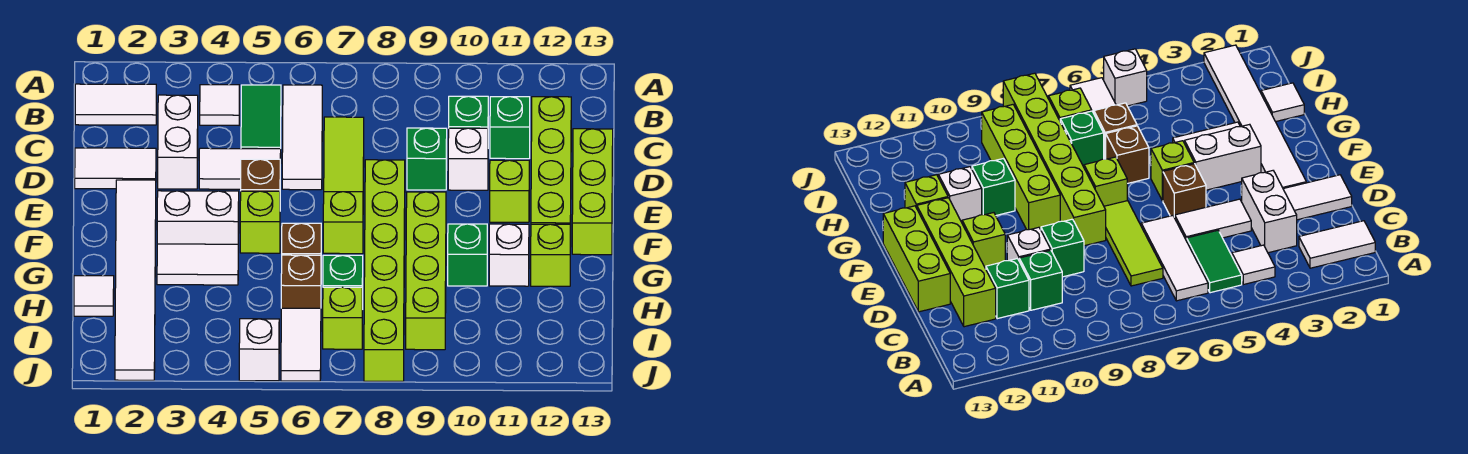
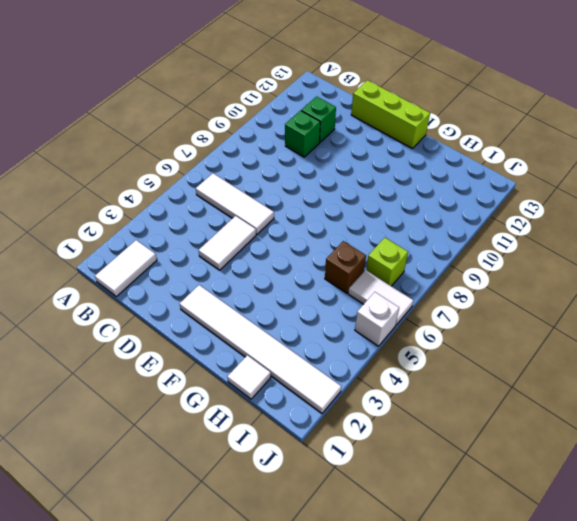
none -> white tile B4 level 1
none -> green tile B5:C5 level 1
none -> white brick C3:D3 level 1
none -> lime tile C7:E7 level 1

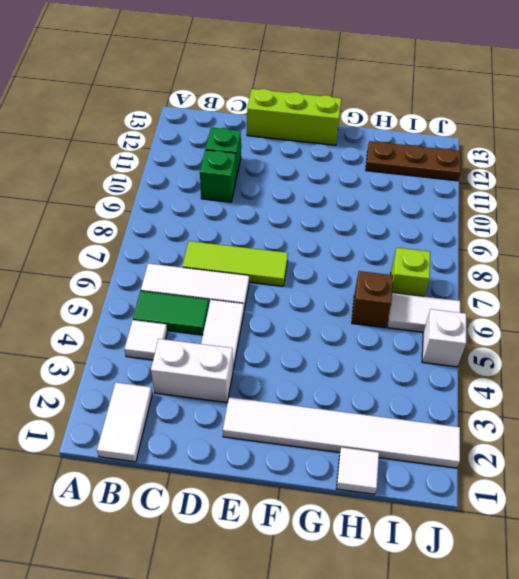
brown plate H12:J12 level 1 -> none
none -> lime brick C12:F12 level 1
none -> white tile D1:D2 level 1
none -> green brick D9 level 1
none -> white brick D10 level 1

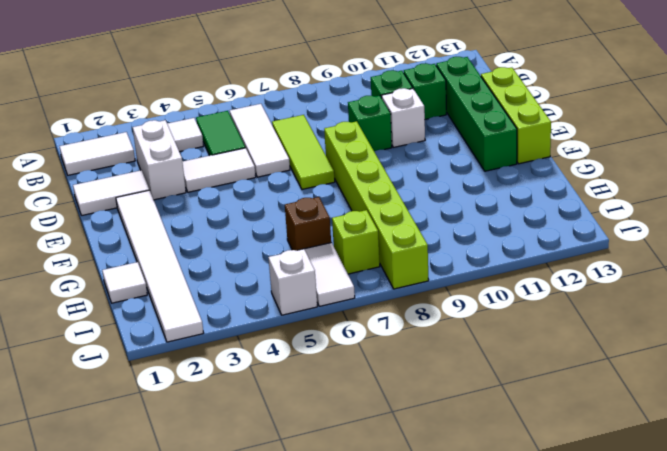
green brick C12:F12 level 1 -> lime brick C12:F12 level 1
none -> brown brick E5 level 1
none -> lime brick E11 level 1
none -> white brick F3:F4 level 1
none -> lime brick F5 level 1

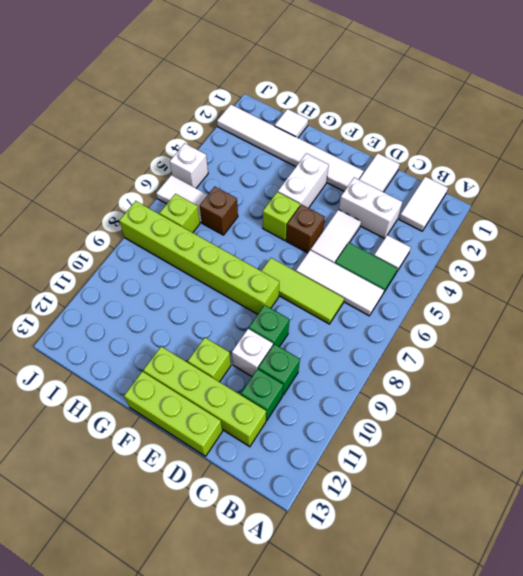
none -> lime brick F7 level 1
none -> lime brick F9:I9 level 1
none -> white tile G3:G4 level 1
none -> brown brick G6 level 1

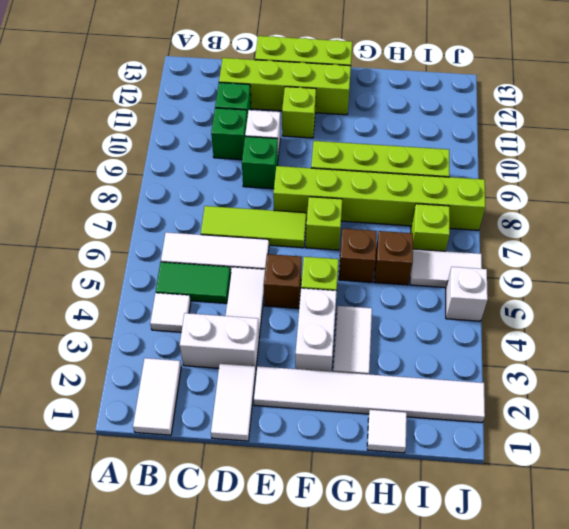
none -> green brick G10 level 1
none -> white brick G11 level 1
none -> lime brick G12 level 1
none -> green brick H7 level 1

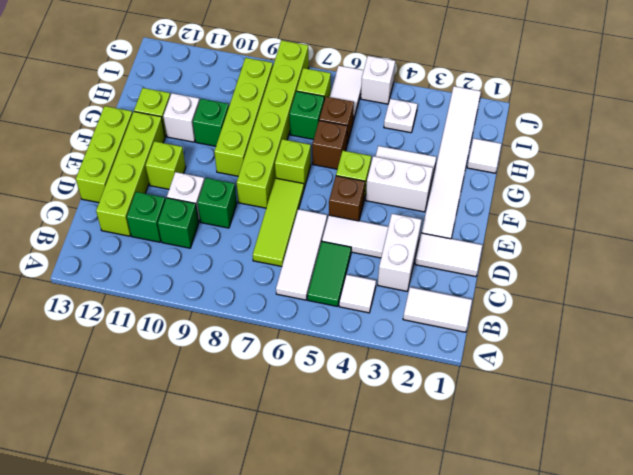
white plate I4 level 1 -> none

